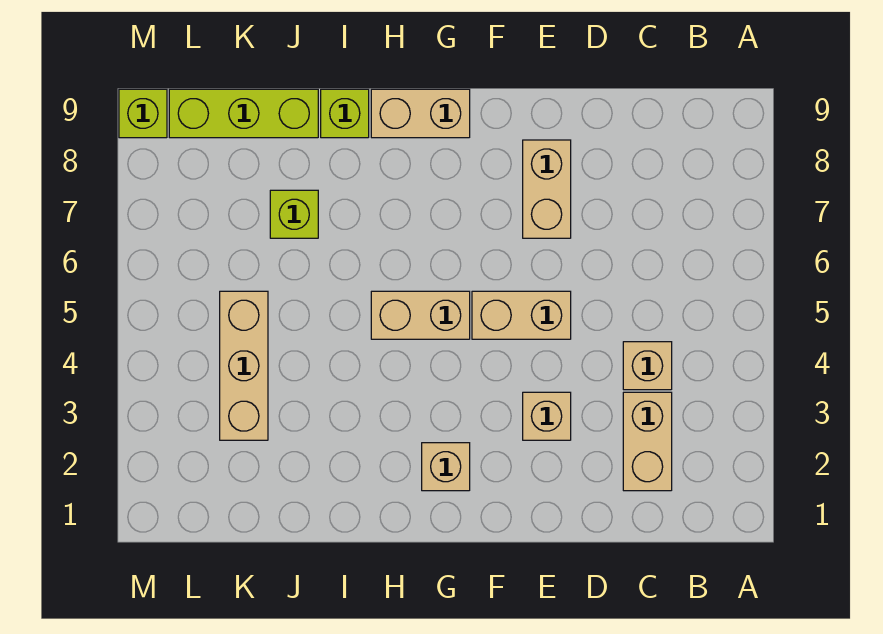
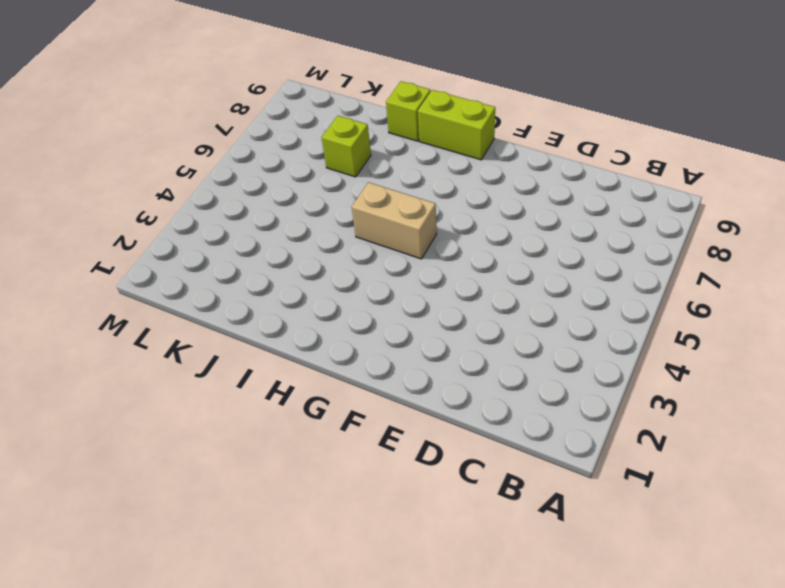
lime brick G9:H9 level 1 -> tan brick G9:H9 level 1
none -> tan brick C2:C3 level 1
none -> tan brick C4 level 1
none -> tan brick E3 level 1

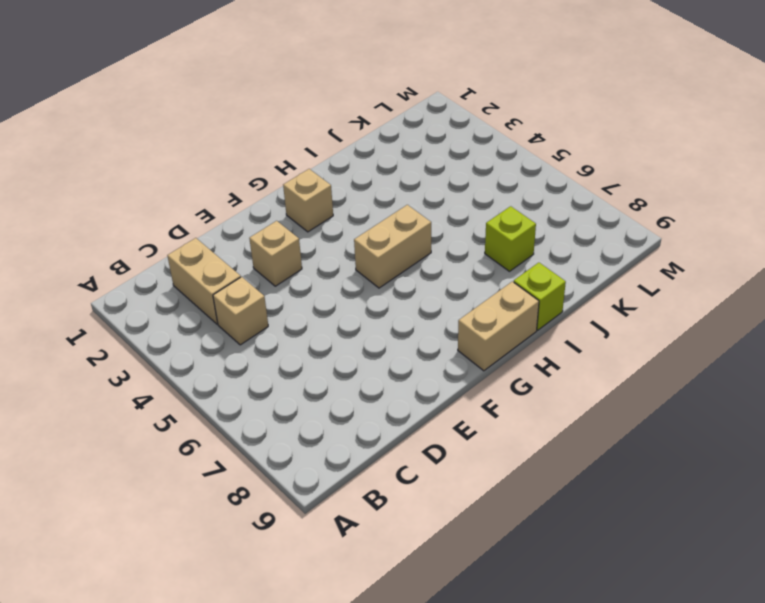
none -> tan brick E5:F5 level 1
none -> tan brick E7:E8 level 1
none -> lime brick J9:L9 level 1

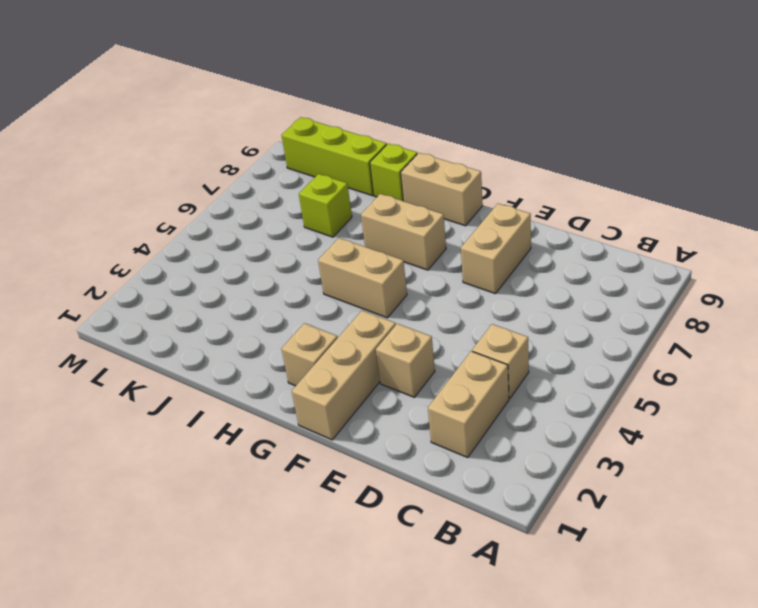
tan brick F1:F3 level 1 -> tan brick K3:K5 level 1
tan brick G7:H7 level 1 -> tan brick E5:F5 level 1
none -> lime brick M9 level 1

